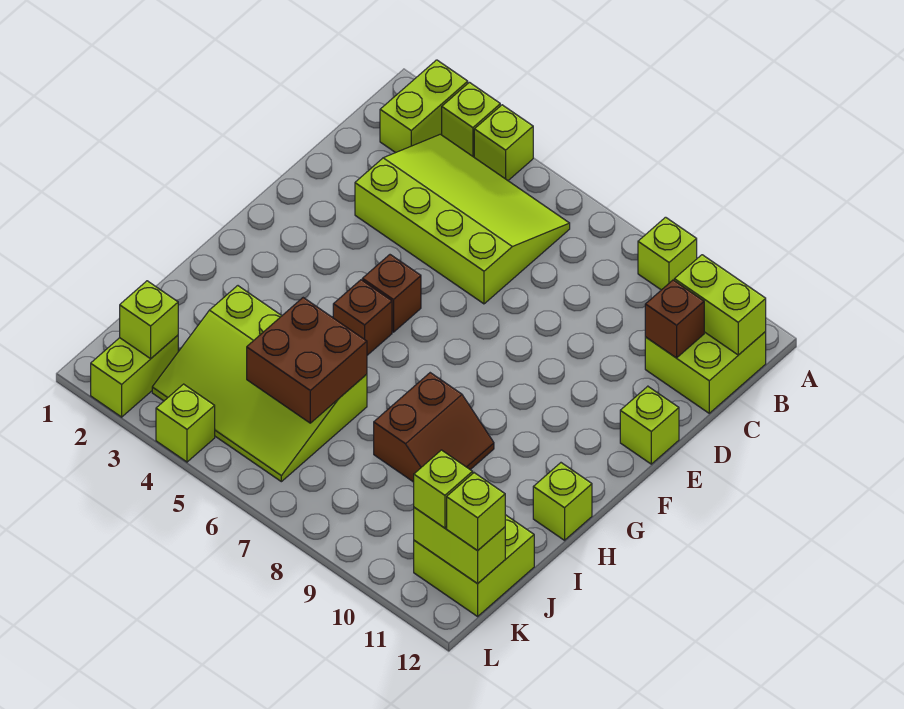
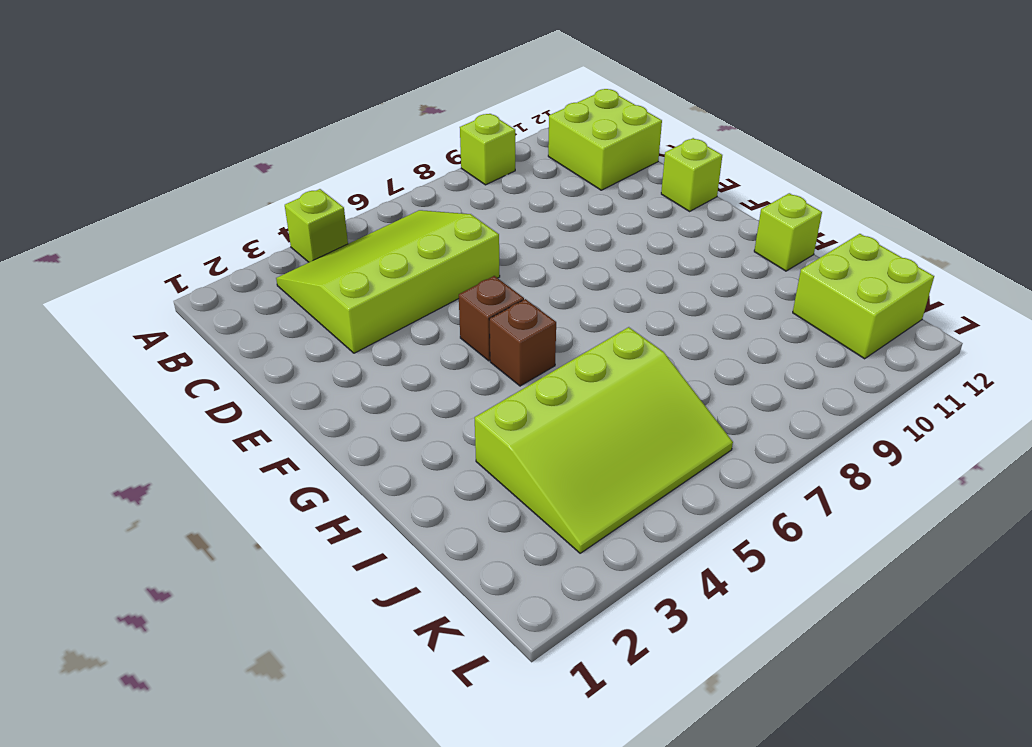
none -> lime brick A2:B2 level 1
none -> lime brick A3 level 1
none -> brown slope H8:I9 level 1 top 8

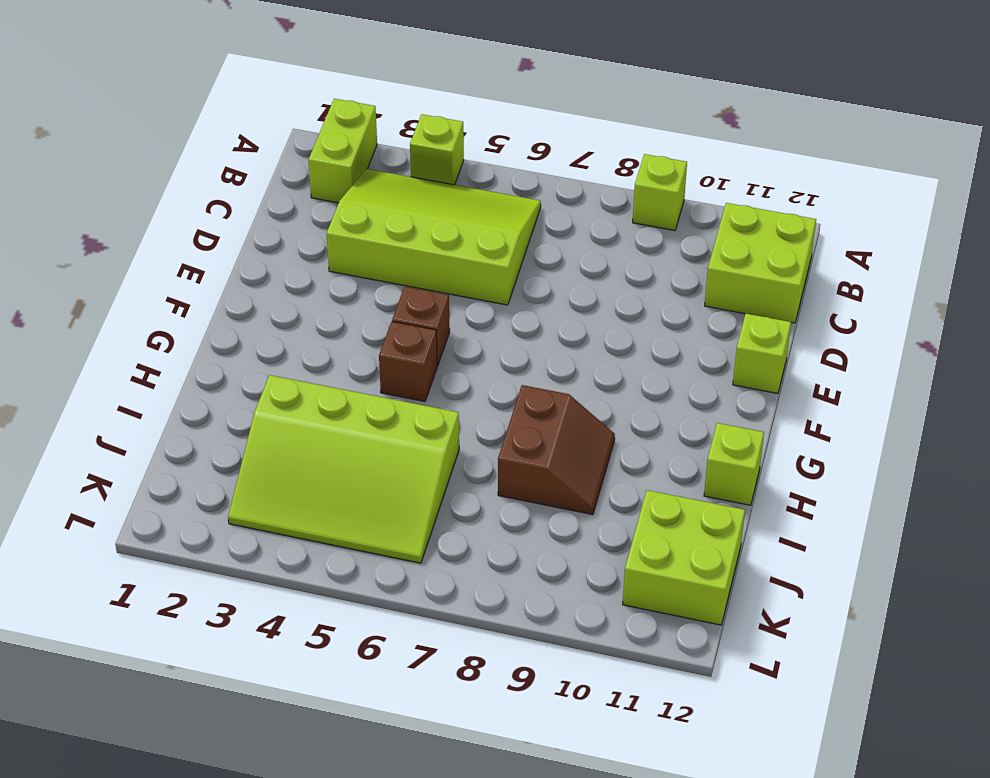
none -> lime brick A3 level 1
none -> lime brick K2:L2 level 1
none -> lime brick L4 level 1

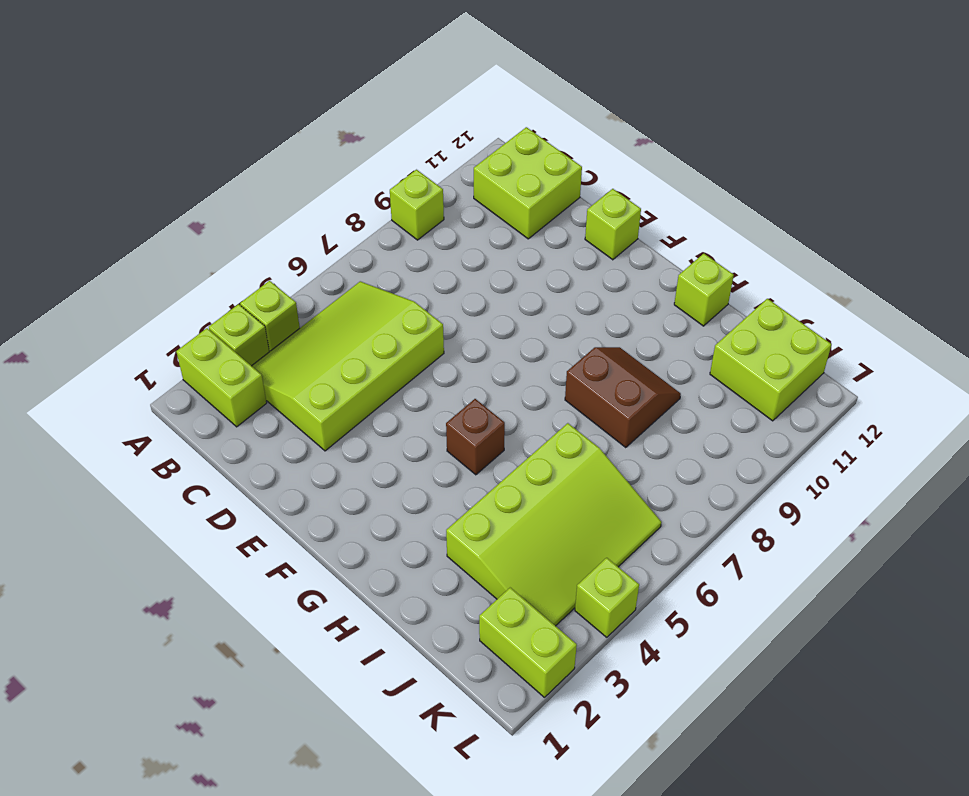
none -> brown brick F5 level 1
none -> lime brick B11:B12 level 2
none -> brown brick C11 level 2

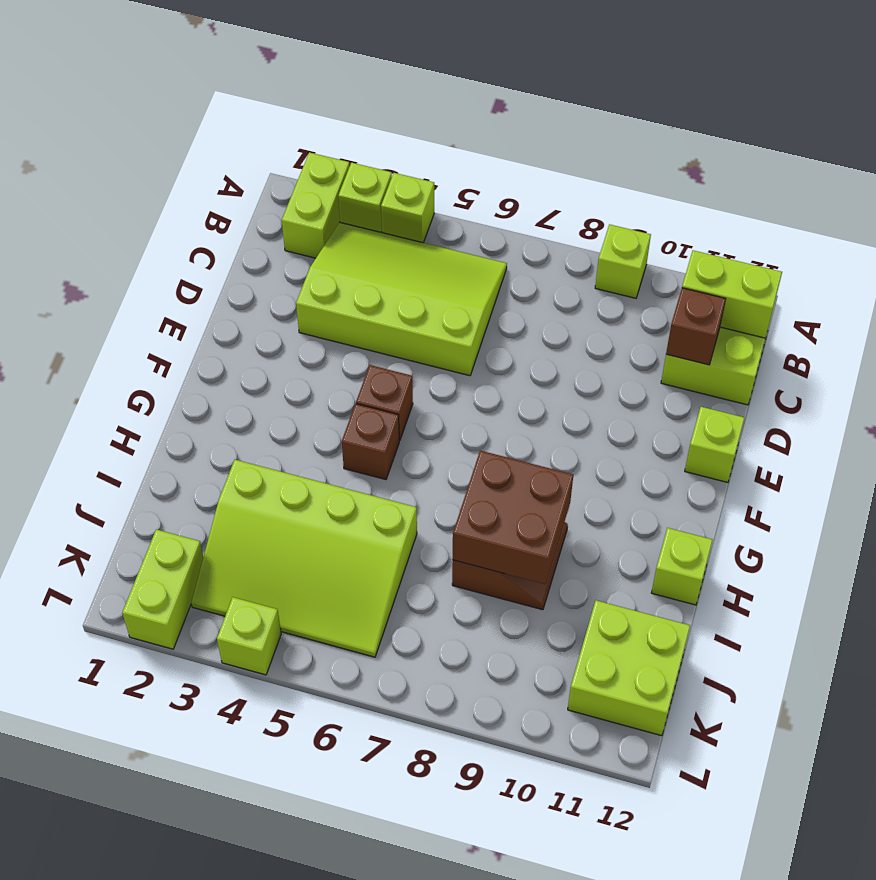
brown brick H8:I9 level 2 -> brown brick I5:J6 level 2
none -> lime brick K2 level 2
none -> lime brick K11:K12 level 2
none -> lime brick K11 level 3

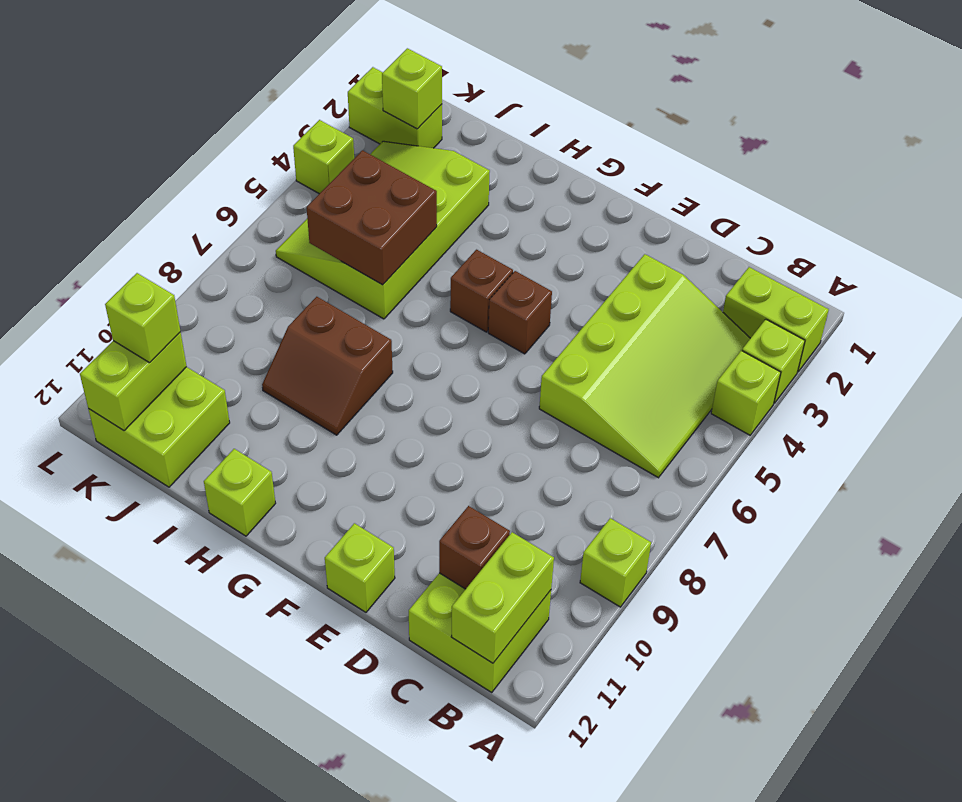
none -> lime brick K12 level 3

